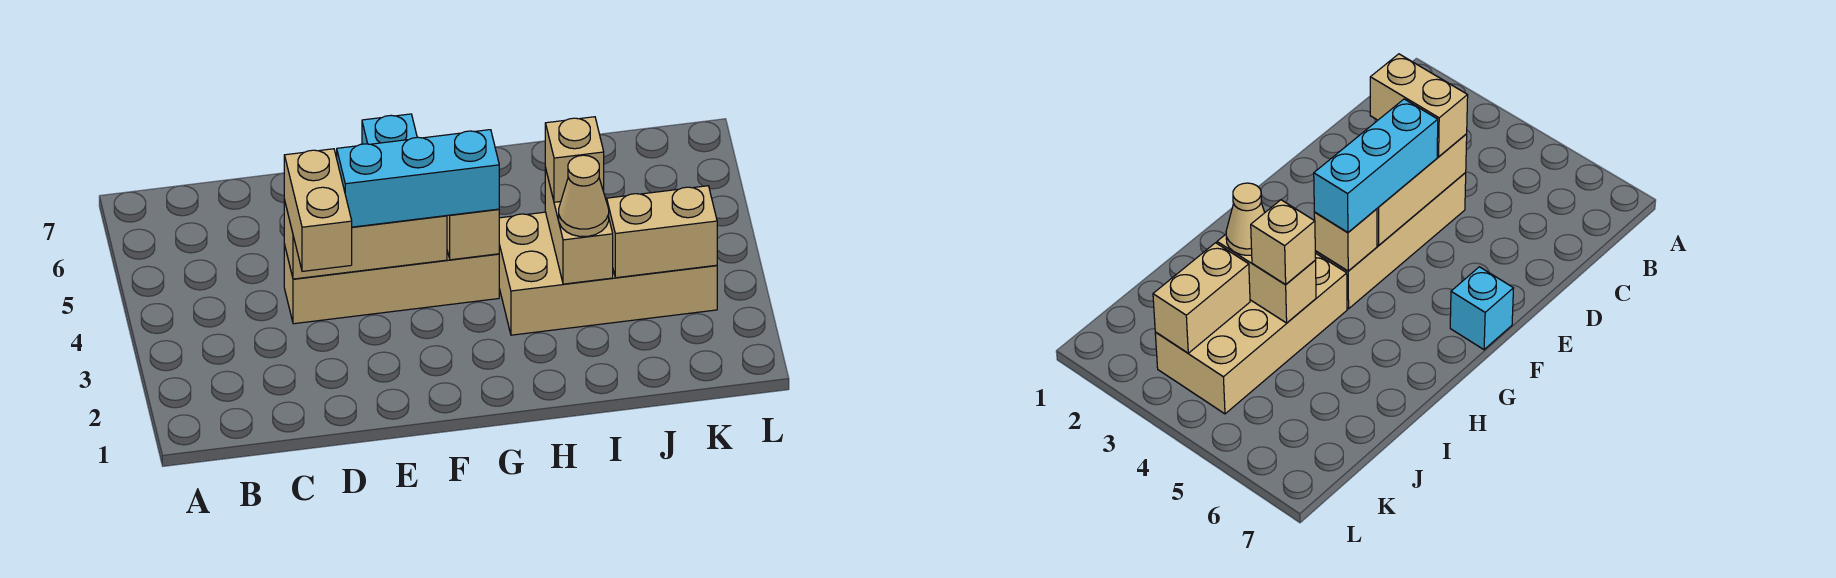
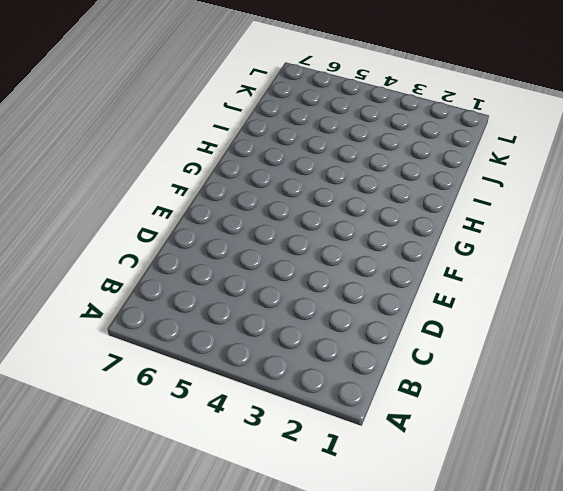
none -> tan brick D4:G4 level 1
none -> cyan brick F7 level 1

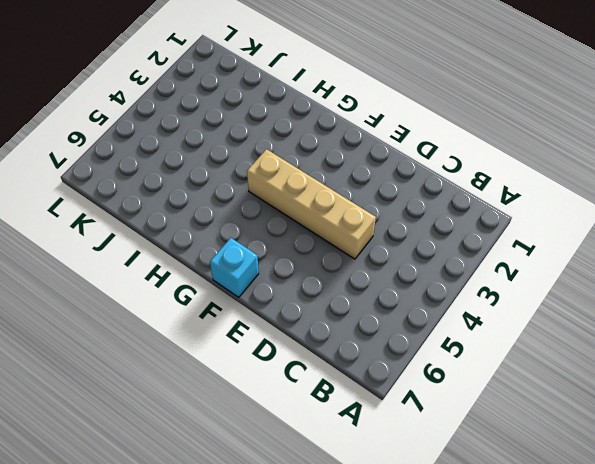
none -> tan brick H3:K4 level 1
none -> tan brick D4:F4 level 2

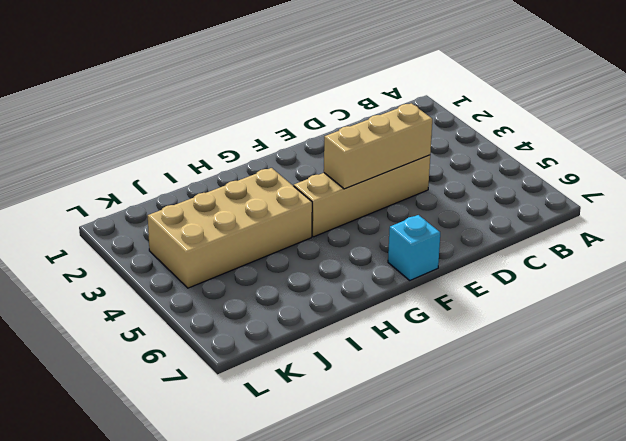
none -> tan brick G4 level 2
none -> tan brick I3:I4 level 2

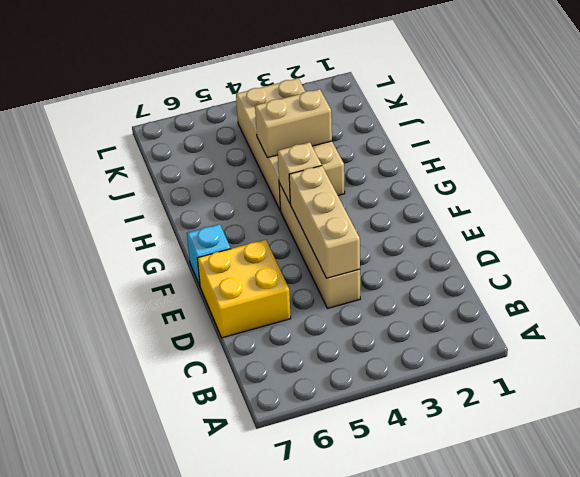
yellow brick D6:E7 level 1 -> none
none -> tan brick J3:K3 level 2
none -> tan brick D3:D4 level 3

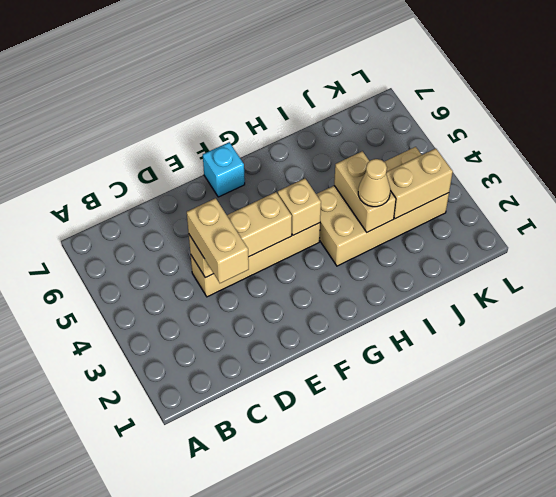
none -> cyan brick E4:G4 level 3
none -> tan brick I4 level 3

